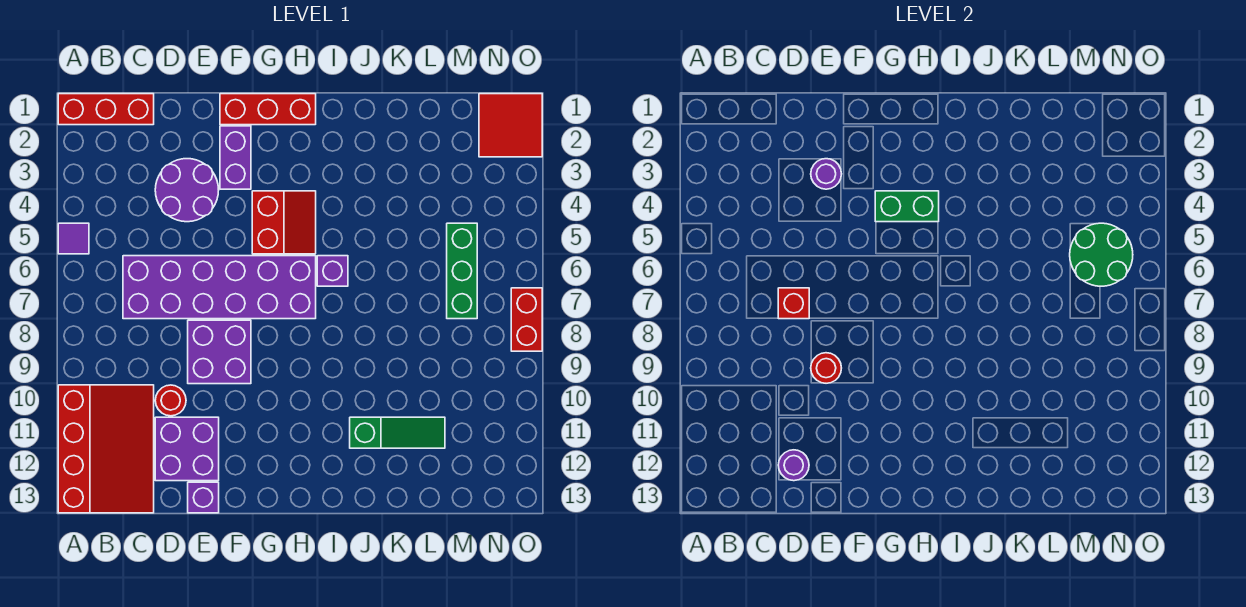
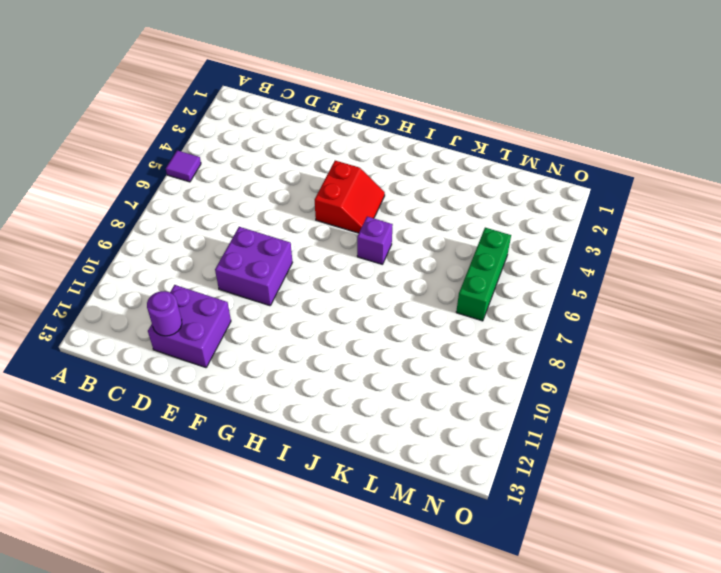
none -> red brick A1:C1 level 1
none -> red slope A10:C13 level 1 top A
none -> purple brick C6:H7 level 1

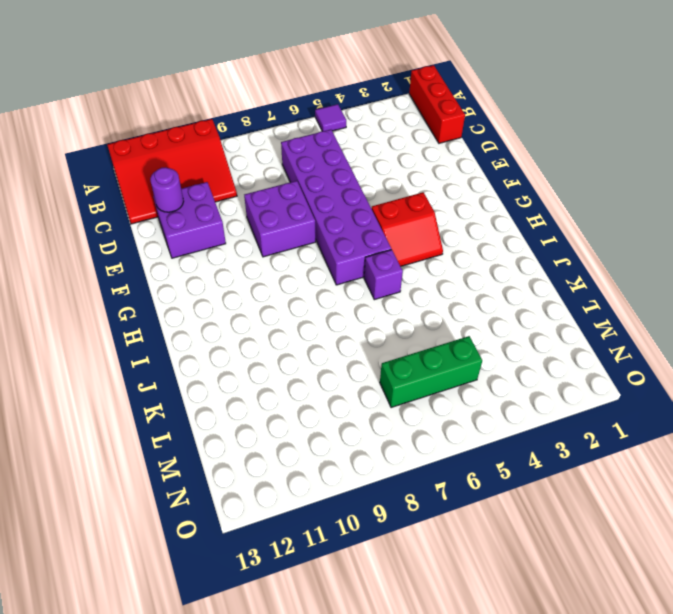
none -> purple round brick D3:E4 level 1
none -> red round brick D10 level 1
none -> purple brick E13 level 1

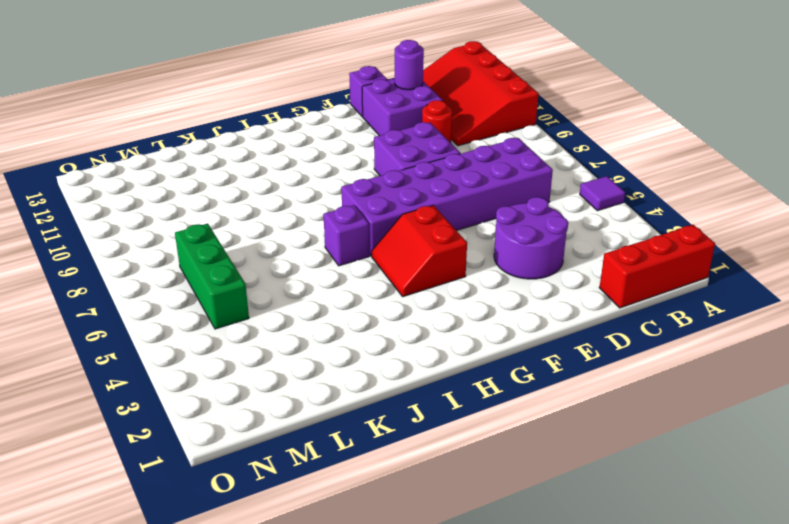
none -> red brick F1:H1 level 1
none -> purple brick F2:F3 level 1
none -> green slope J11:L11 level 1 top J

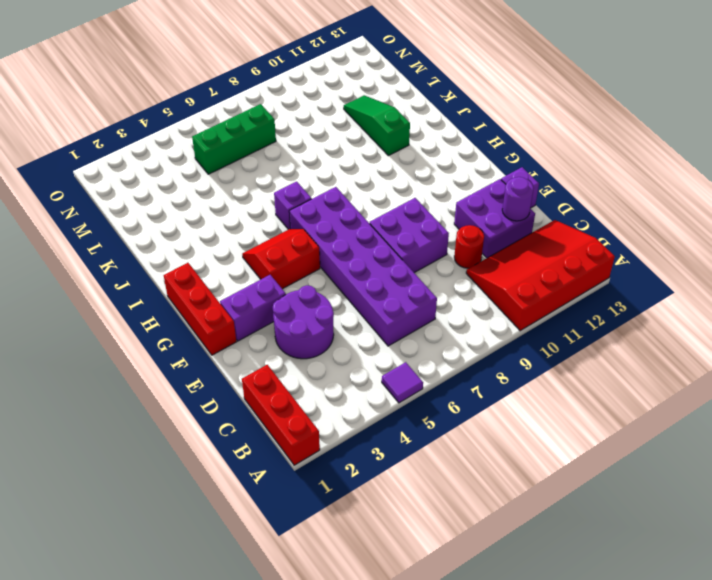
none -> red tile N1:O2 level 1
none -> red brick O7:O8 level 1
none -> red brick D7 level 2

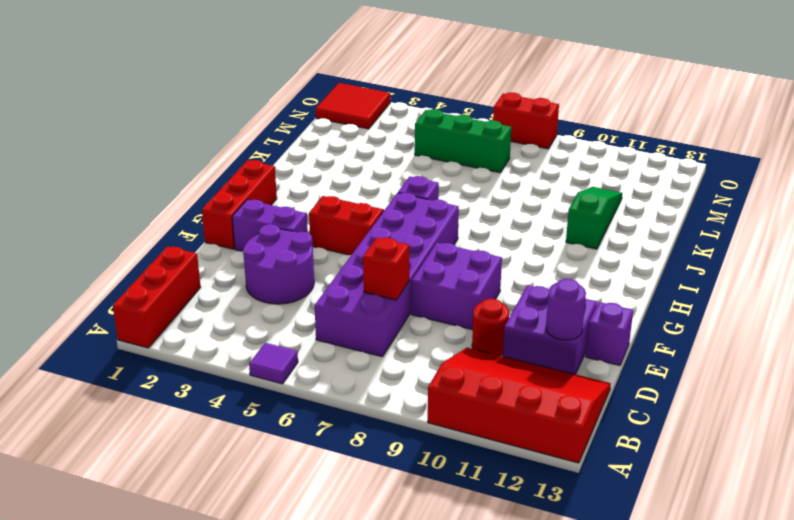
none -> purple round brick E3 level 2
none -> red round brick E9 level 2
none -> green brick G4:H4 level 2

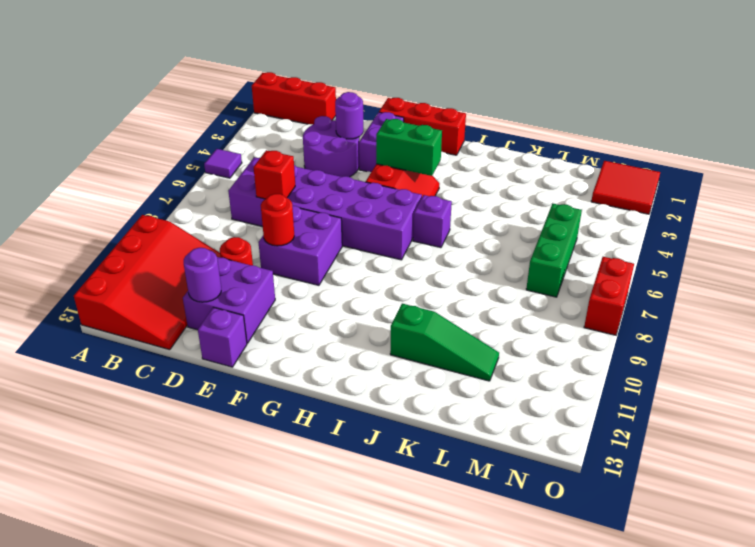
none -> green round brick M5:N6 level 2

